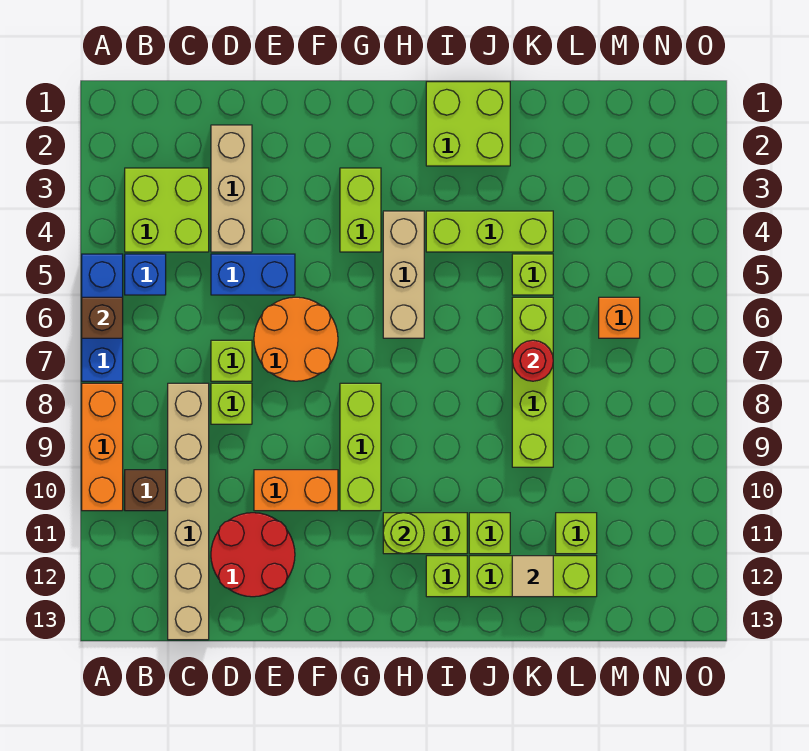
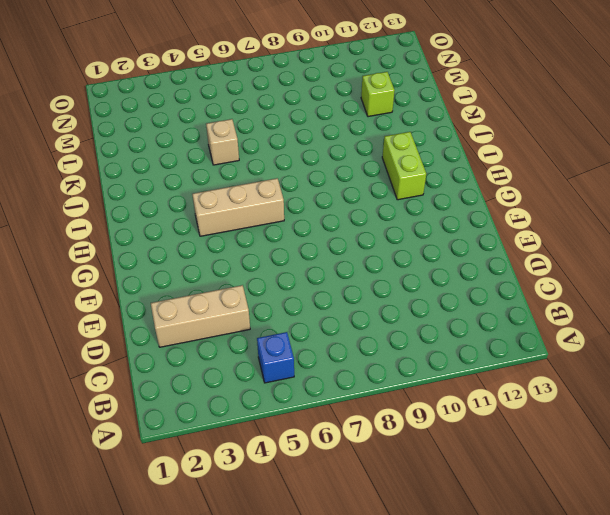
tan brick K5 level 1 -> lime brick K5 level 1
none -> blue brick A5:A7 level 1
none -> orange brick A8:A10 level 1
none -> lime brick B3:C4 level 1
none -> brown brick B10 level 1

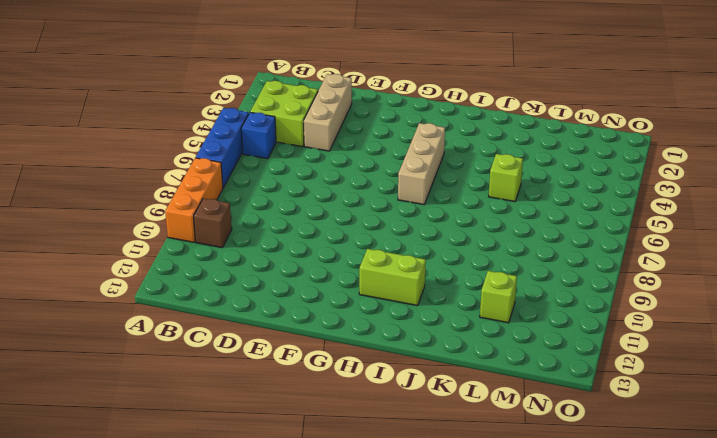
none -> tan brick C8:C13 level 1
none -> blue brick D5:E5 level 1
none -> lime brick D7 level 1
none -> lime brick D8 level 1

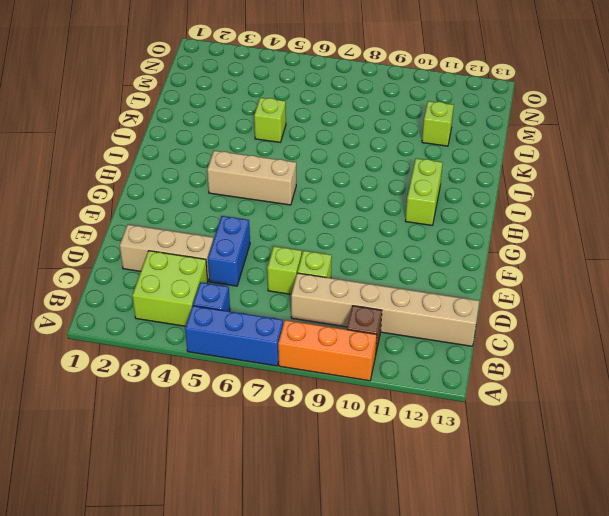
none -> red round brick D11:E12 level 1
none -> orange round brick E6:F7 level 1
none -> orange brick E10:F10 level 1
none -> lime brick G3:G4 level 1

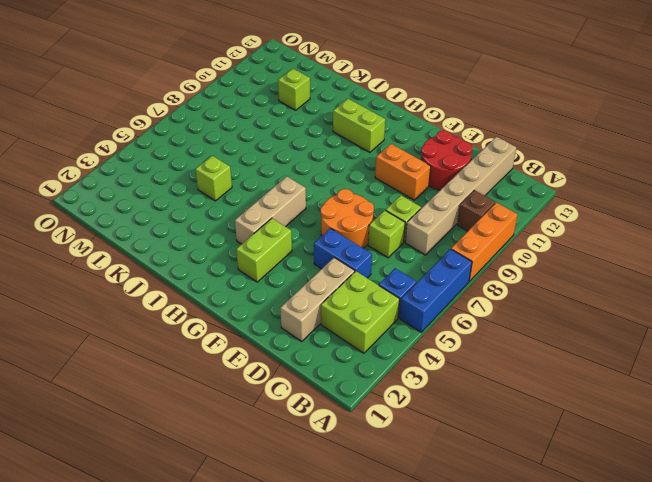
none -> lime brick G8:G10 level 1
none -> lime brick I1:J2 level 1
none -> lime brick I4:K4 level 1
none -> lime brick I12 level 1

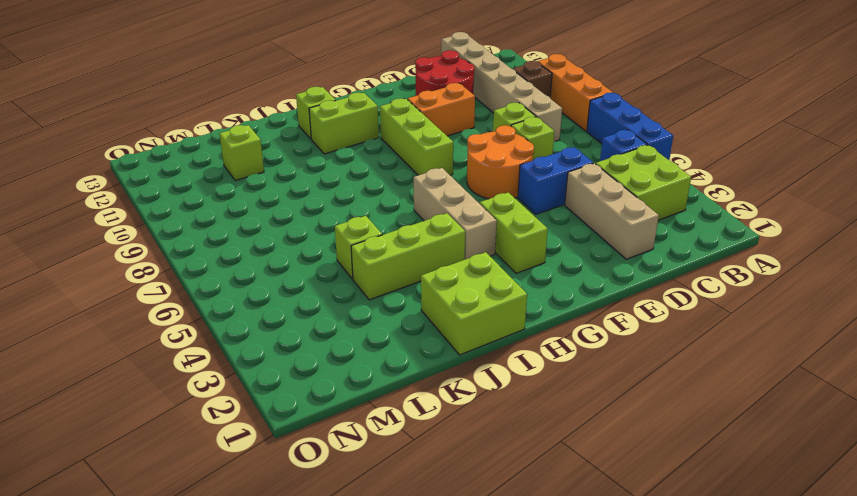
none -> lime brick J11 level 1
none -> lime brick J12:L12 level 1
none -> lime brick K6:K9 level 1
none -> orange brick M6 level 1

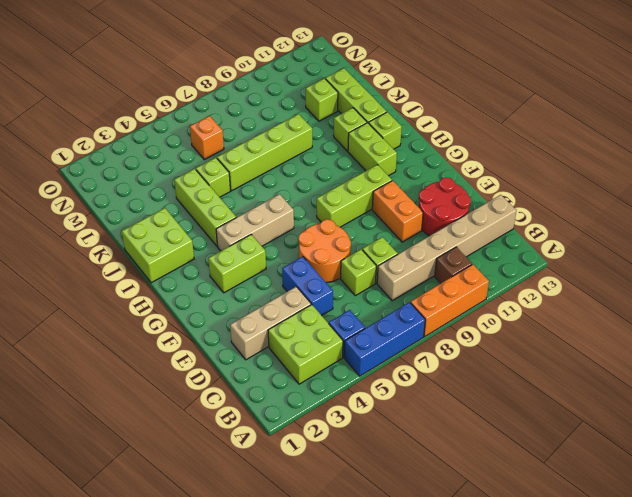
none -> brown brick A6 level 2
none -> lime round brick H11 level 2
none -> red round brick K7 level 2
none -> tan tile K12 level 2

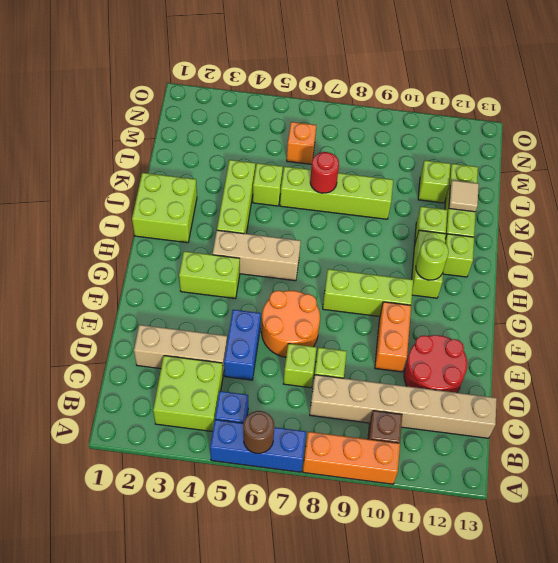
brown round brick A6 level 2 -> brown brick A6 level 2

